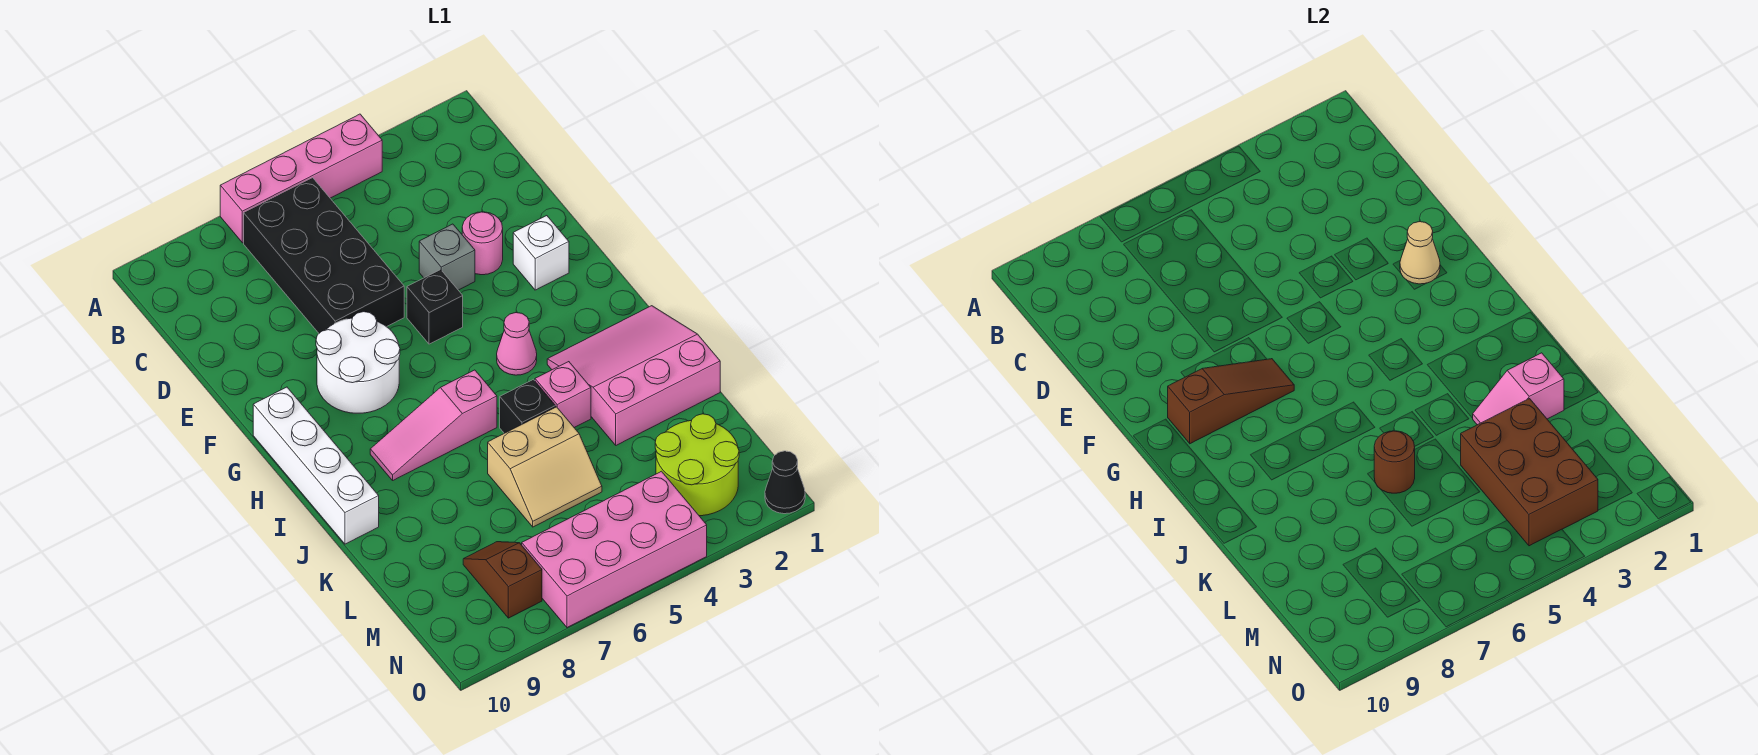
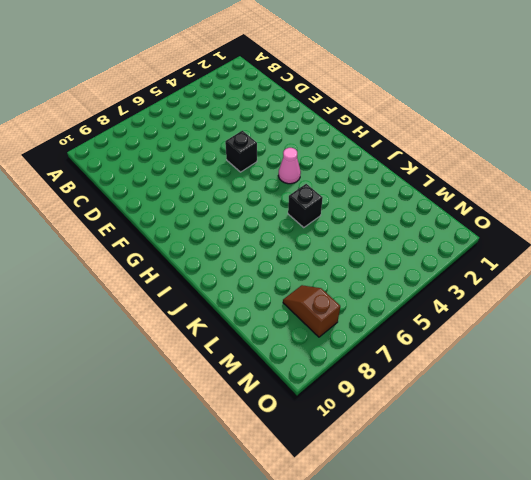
none -> pink brick A4:A7 level 1
none -> black brick B6:E7 level 1
none -> pink round brick E3 level 1

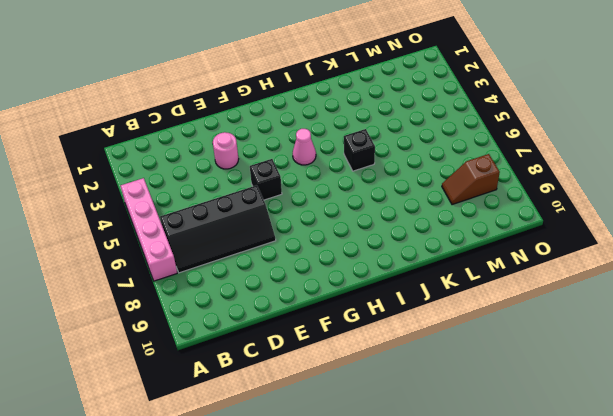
black slope B6:E7 level 1 top 6 -> black brick B6:E7 level 1
none -> grey brick E4 level 1
none -> white brick F2 level 1
none -> white round brick F7:G8 level 1

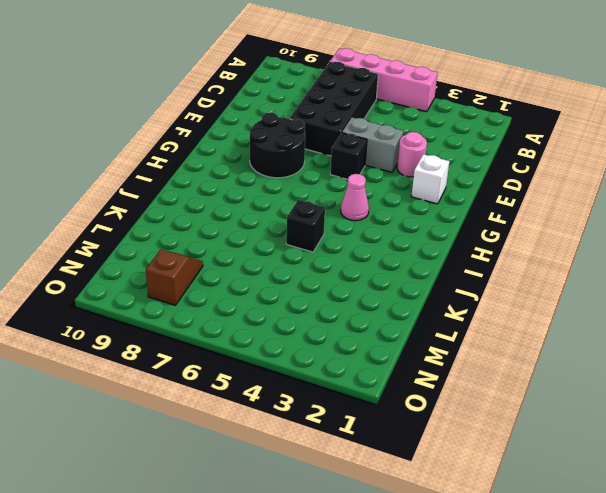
grey brick E4:E5 level 1 -> grey brick E4 level 1
black round brick F7:G8 level 1 -> white round brick F7:G8 level 1
none -> white brick G10:J10 level 1
none -> pink slope I1:K3 level 1 top K
none -> pink slope I6:I8 level 1 top 6

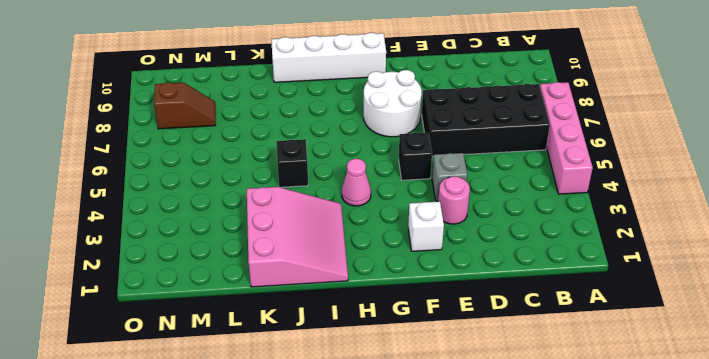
none -> pink slope I6:I8 level 1 top 6
none -> pink brick J4 level 1
none -> tan slope K5:L6 level 1 top K

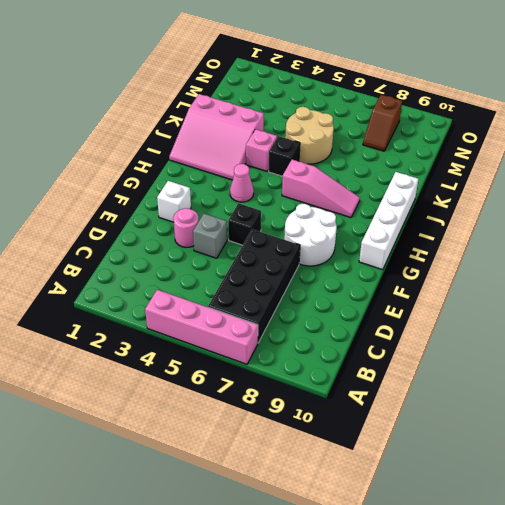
tan round brick K5:L6 level 1 -> tan slope K5:L6 level 1 top K
none -> lime round brick M2:N3 level 1
none -> pink brick N4:O7 level 1
none -> black cone O1 level 1

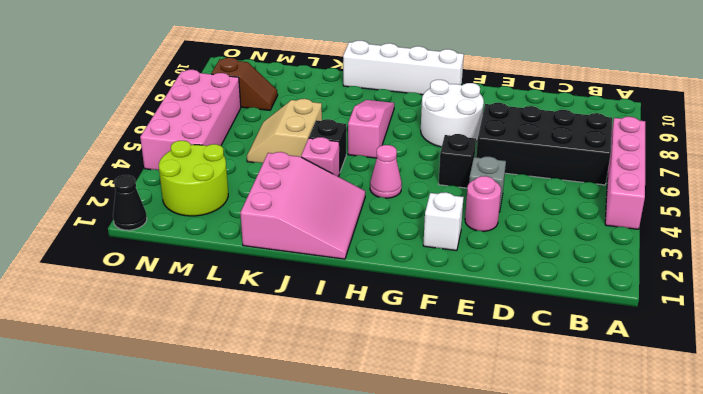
none -> tan cone F2 level 2
none -> brown slope G7:G9 level 2 top 9
none -> pink slope K2:K3 level 2 top 2

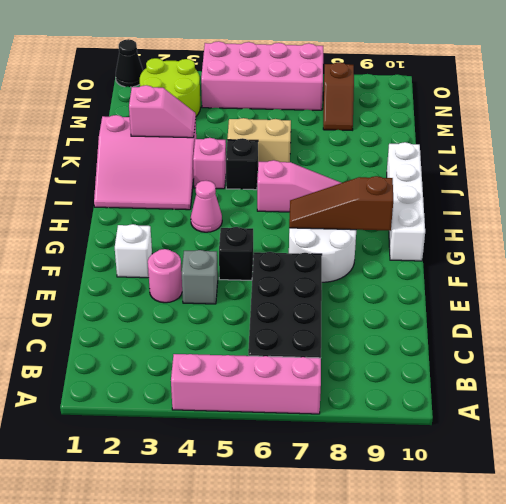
none -> tan cone F2 level 2
none -> brown round brick K6 level 2
none -> brown brick L3:N4 level 2

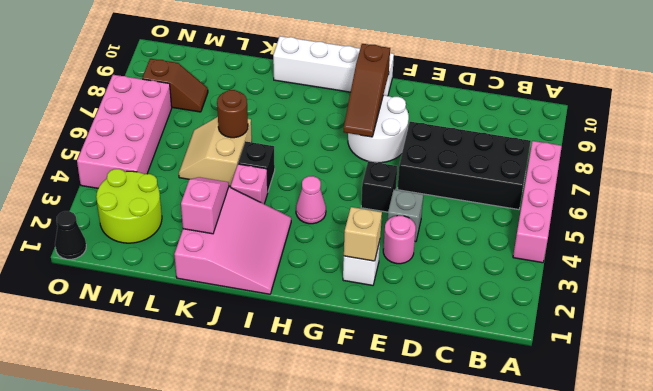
tan brick F2 level 2 -> tan cone F2 level 2
none -> pink slope I6:I8 level 1 top 6
none -> brown brick L3:N4 level 2

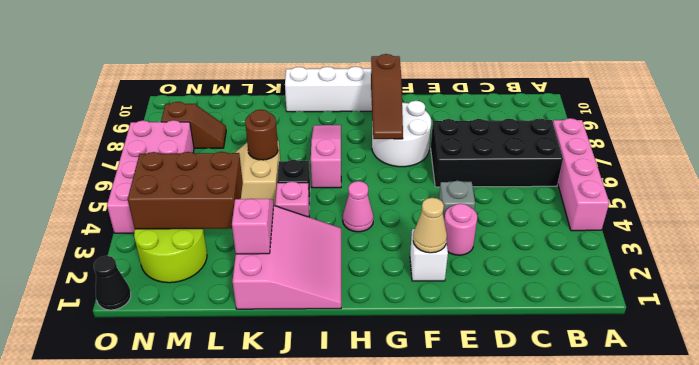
none -> black brick F5 level 1

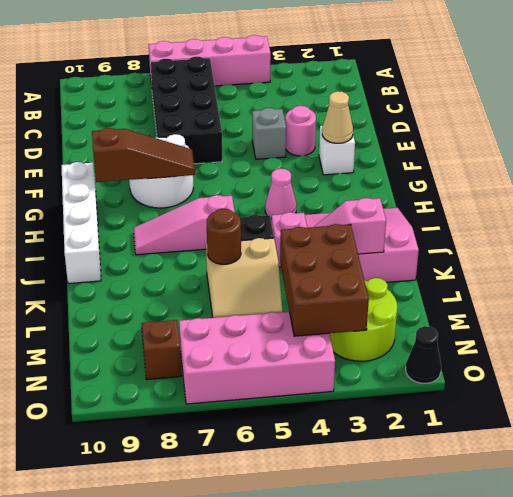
none -> black brick F5 level 1

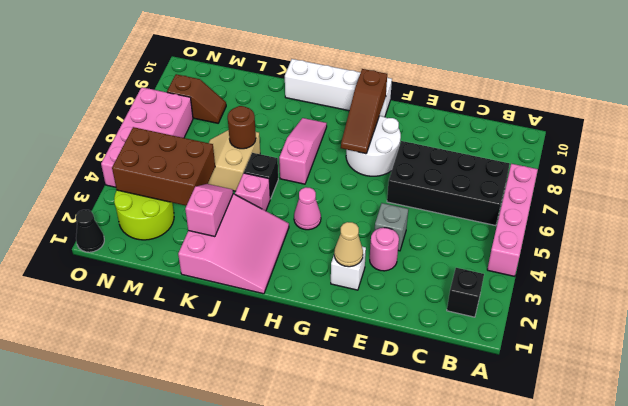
black brick B2 level 1 -> black brick F5 level 1

